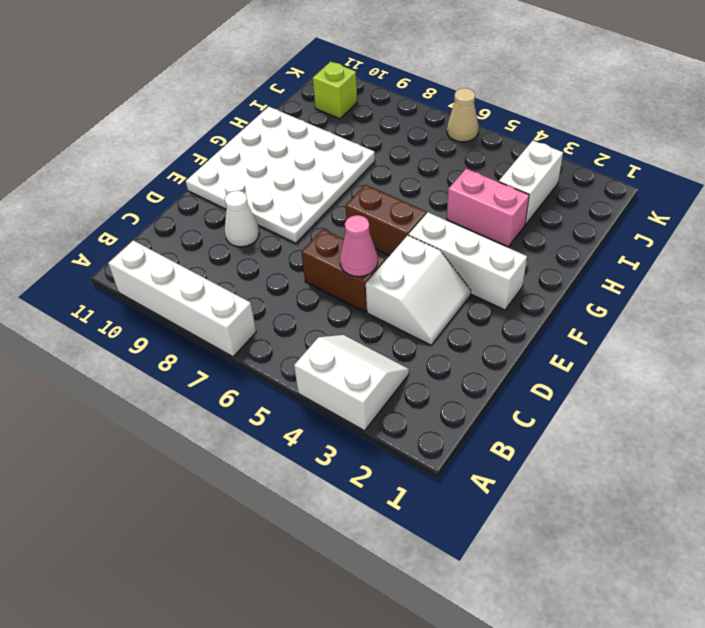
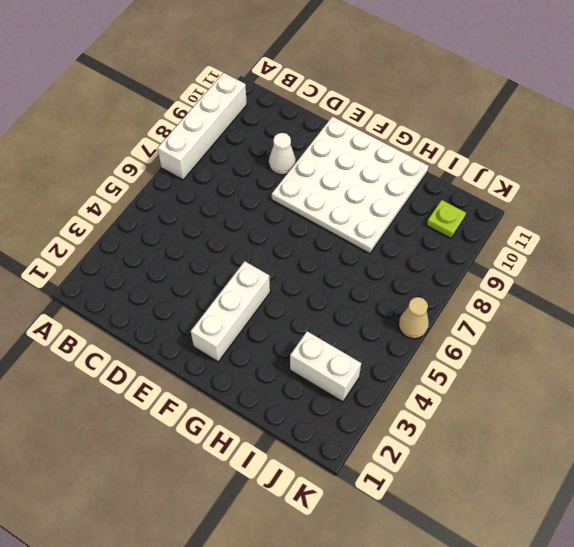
lime plate J10 level 1 -> lime brick J10 level 1
none -> white slope A3:B4 level 1 top A
none -> white slope D3:E4 level 1 top 4
none -> brown brick D5:D6 level 1

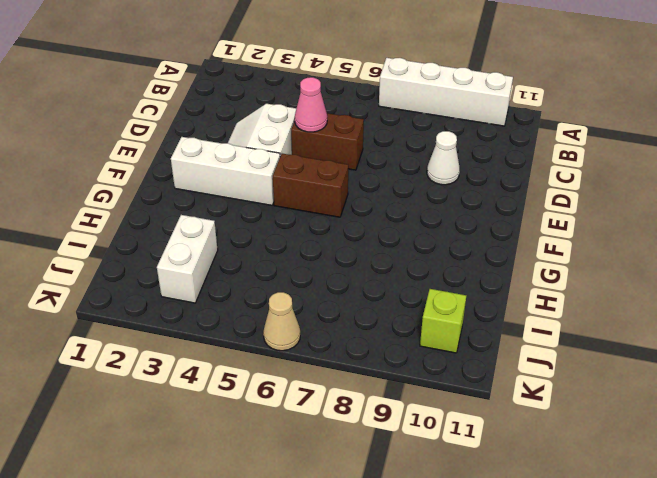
none -> white slope A3:B4 level 1 top A
none -> white plate E8:H11 level 1
none -> pink brick H3:H4 level 1

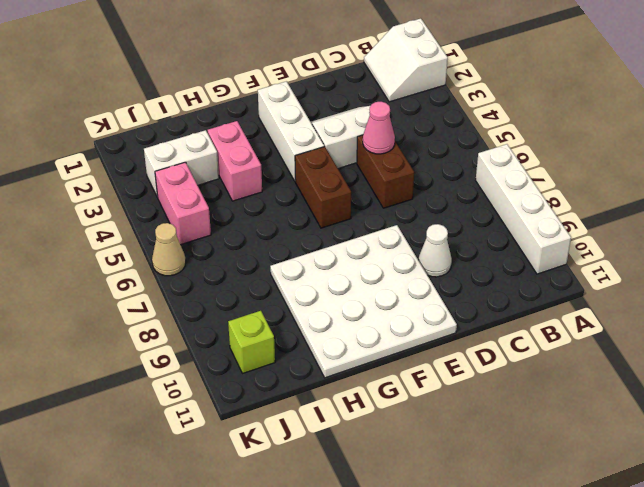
white slope A1:B2 level 1 top A -> white slope A3:B4 level 1 top A
pink brick J4:J5 level 1 -> none

